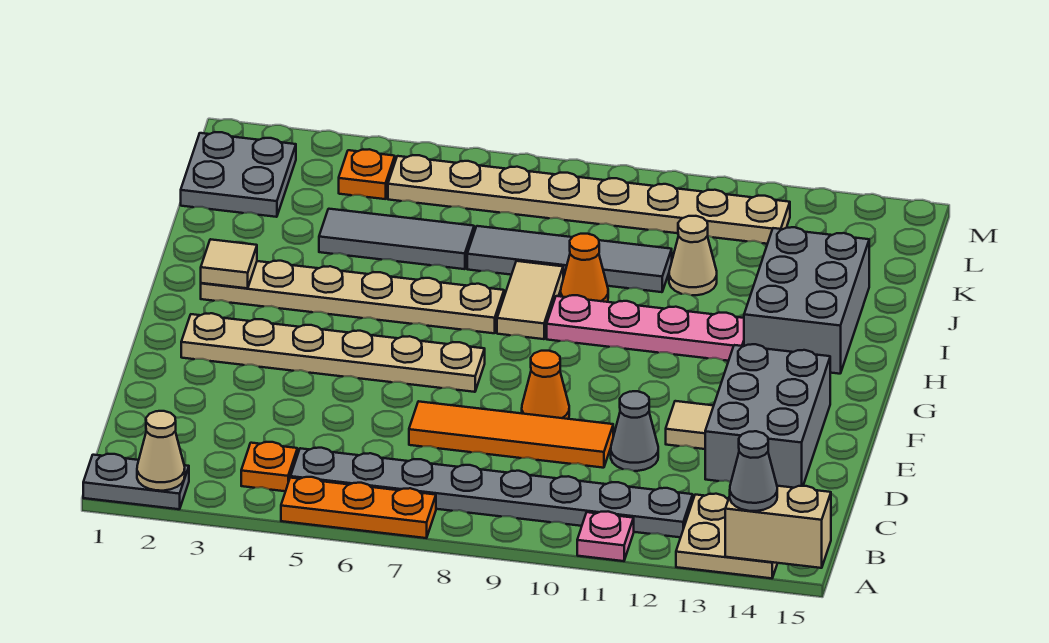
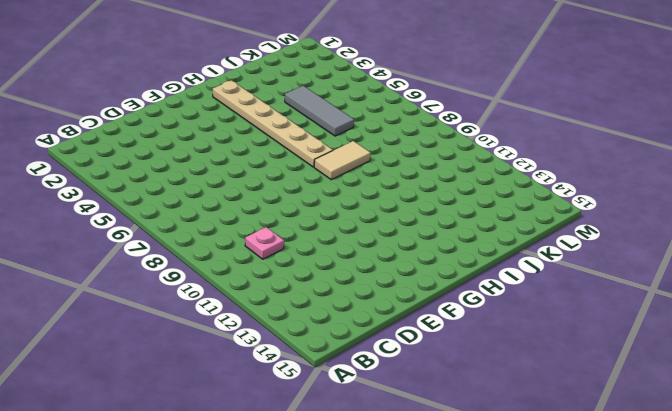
pink plate C10 level 1 -> pink plate A11 level 1
none -> grey plate A1:A2 level 1
none -> orange plate A5:A7 level 1
none -> tan plate A13:B14 level 1

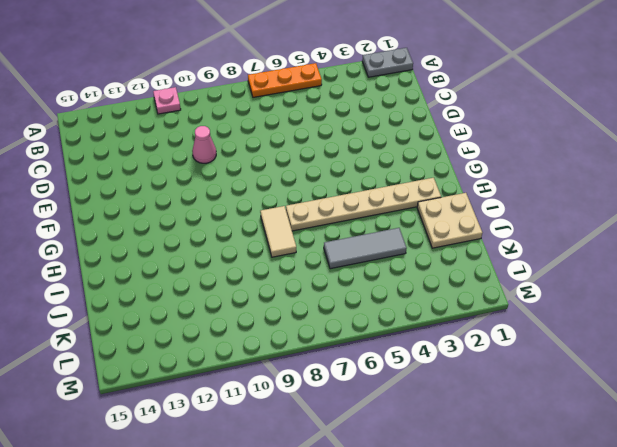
pink cone D10 level 1 -> orange tile D7:D10 level 1
tan plate I1:J2 level 1 -> tan plate A13:B14 level 1
none -> orange plate B4 level 1
none -> grey plate B5:B12 level 1
none -> grey cone D11 level 1

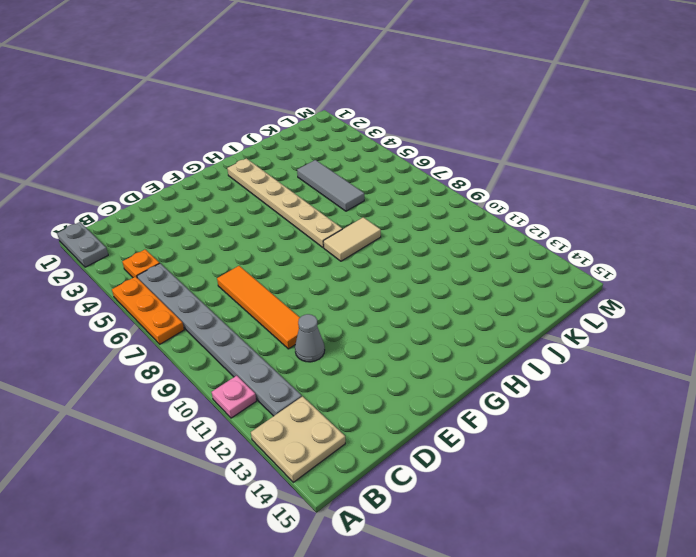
none -> grey brick D13:F14 level 1
none -> orange cone E9 level 1
none -> tan tile E12 level 1

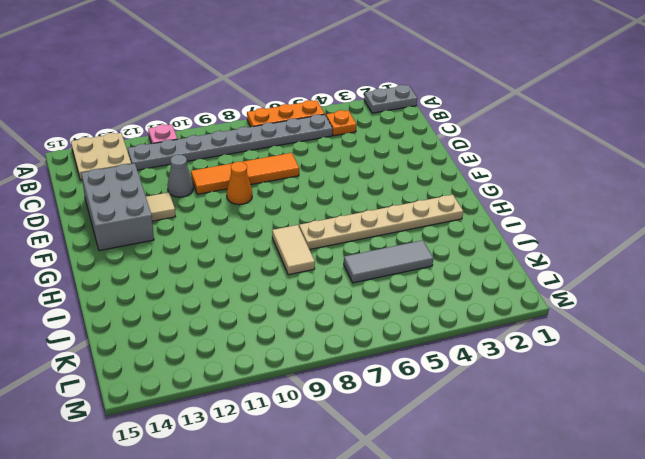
none -> tan plate F2:F7 level 1
none -> pink plate H9:H12 level 1
none -> grey brick H13:J14 level 1

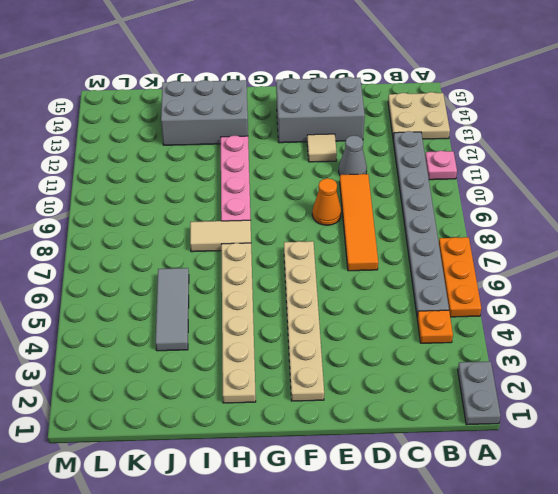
none -> orange cone I9 level 1
none -> grey tile J7:J10 level 1
none -> tan cone J11 level 1

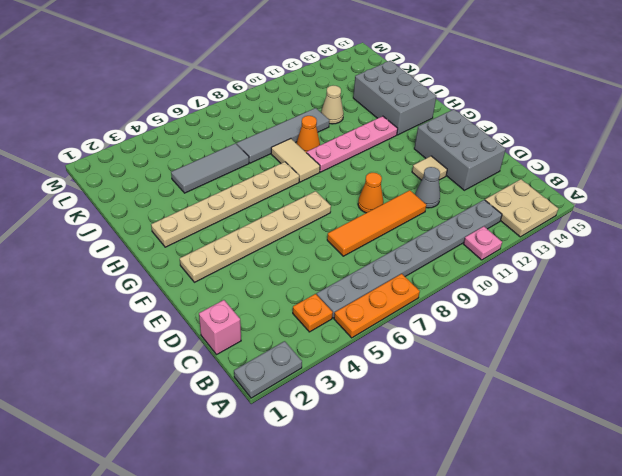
pink brick C1 level 1 -> none
none -> grey plate K1:L2 level 1
none -> orange plate L4 level 1
none -> tan plate L5:L12 level 1

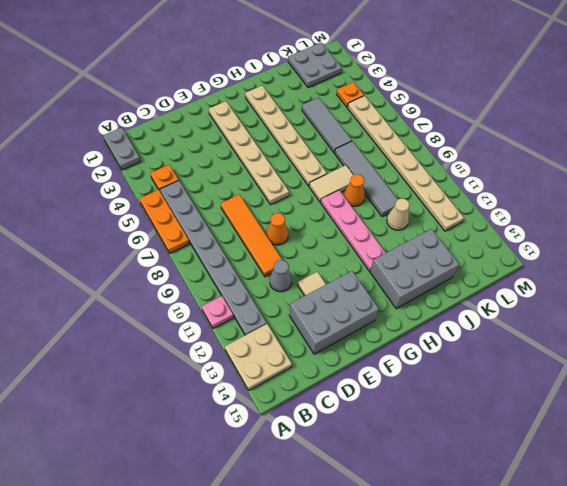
none -> tan cone A2 level 2
none -> tan brick A14:A15 level 2
none -> tan tile H2 level 2

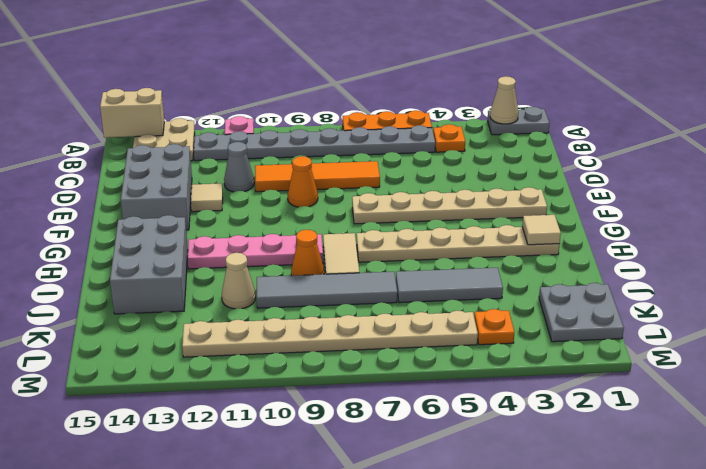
none -> grey cone A14 level 3

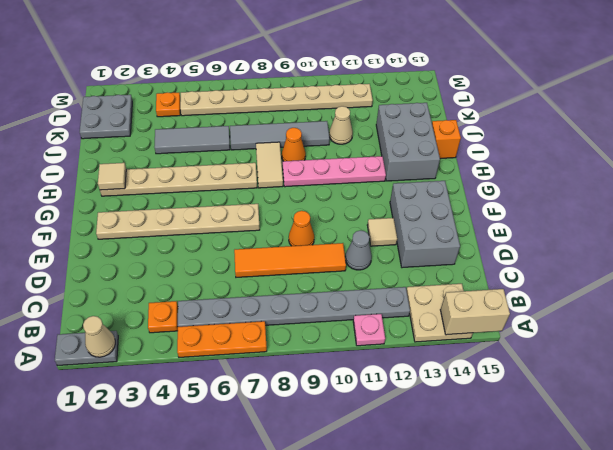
orange brick I15 level 1 -> none
none -> grey cone A14 level 3

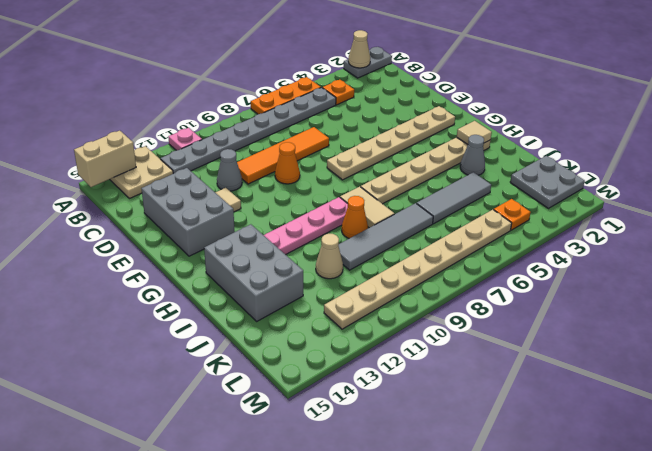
grey cone I3 level 1 -> grey cone A14 level 3

